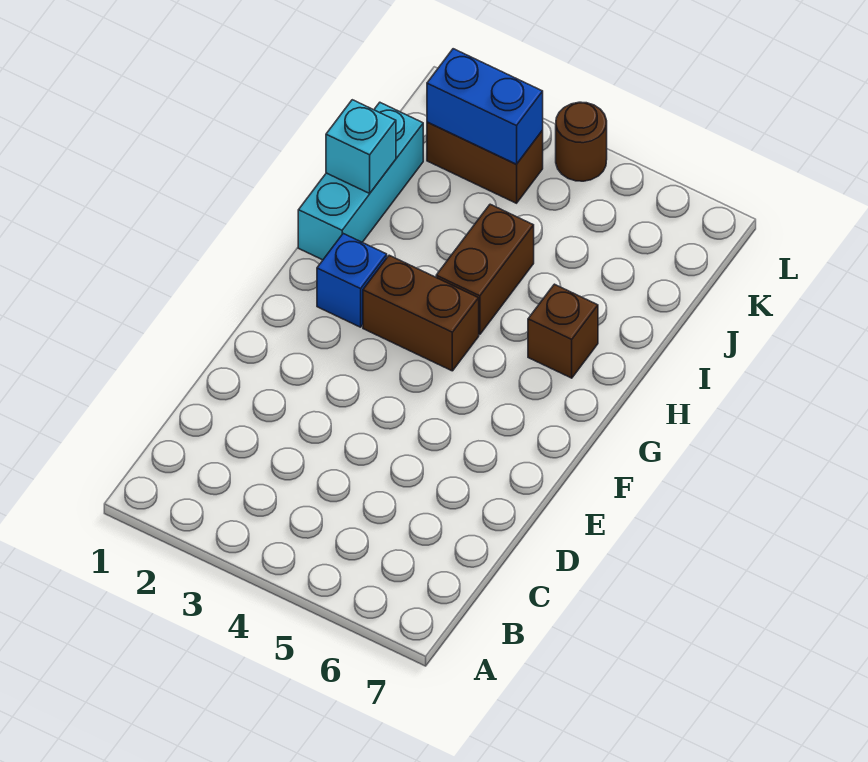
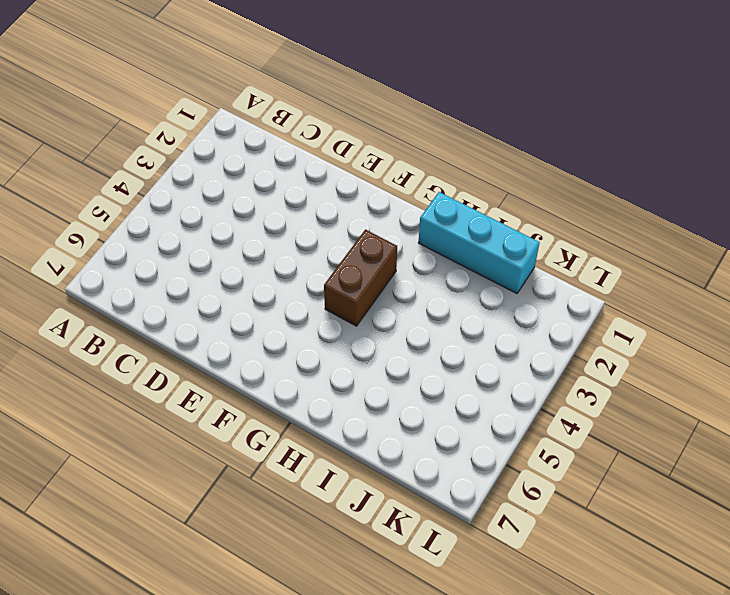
none -> blue brick G2 level 1
none -> brown brick H4:I4 level 1

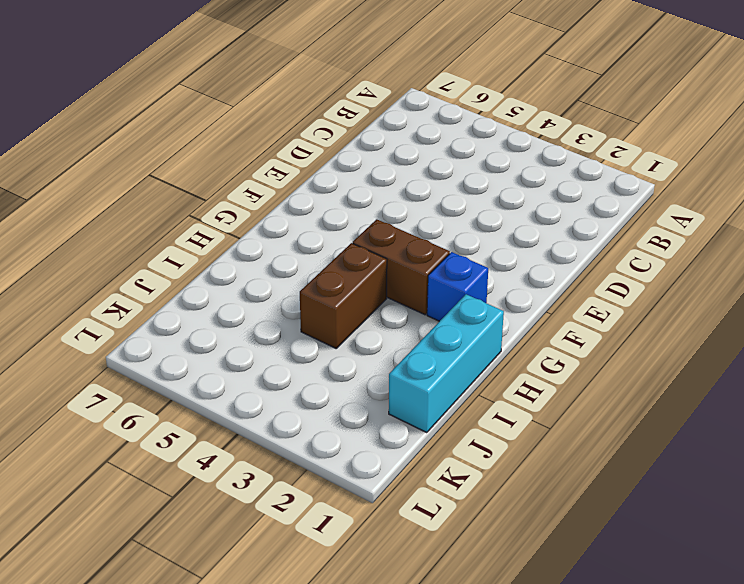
none -> brown brick H6 level 1
none -> brown brick K2:K3 level 1

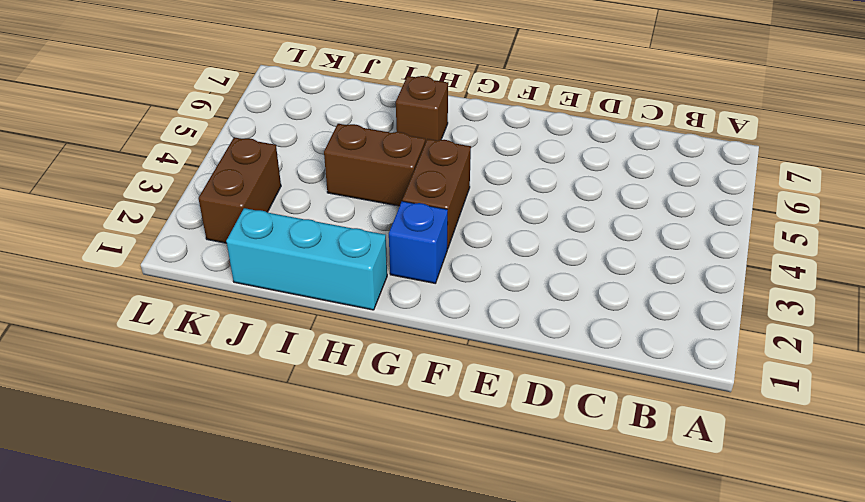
none -> brown round brick L4 level 1
none -> cyan brick I1 level 2

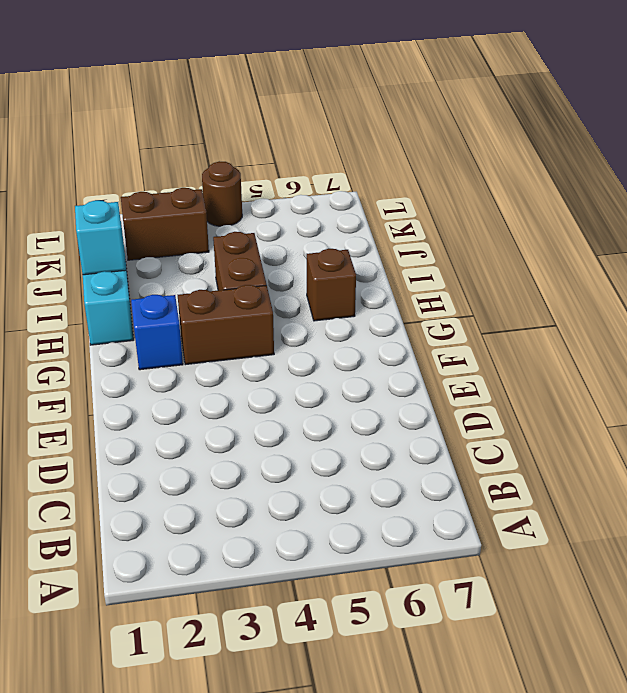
none -> blue brick K2:K3 level 2

